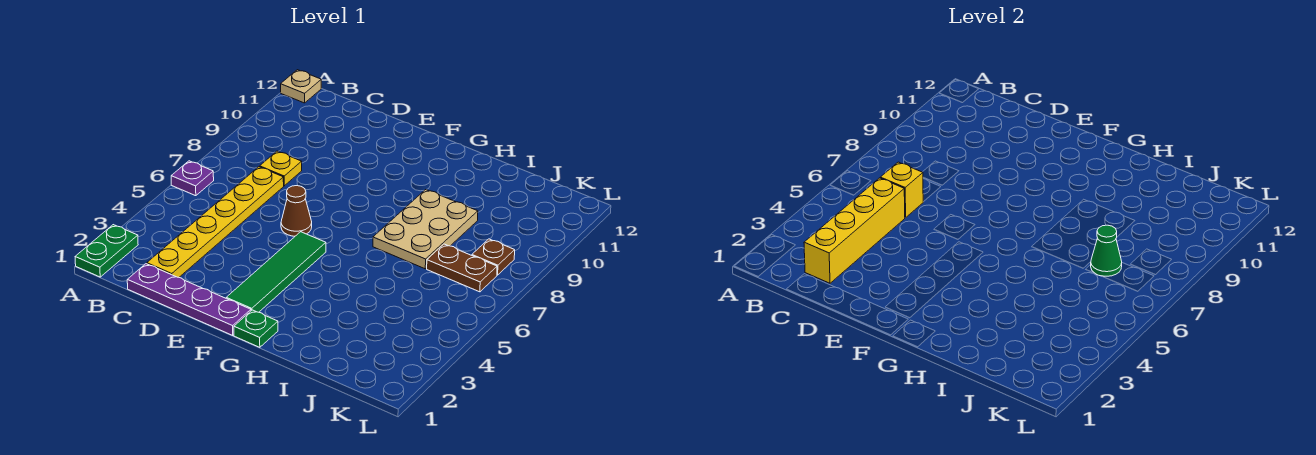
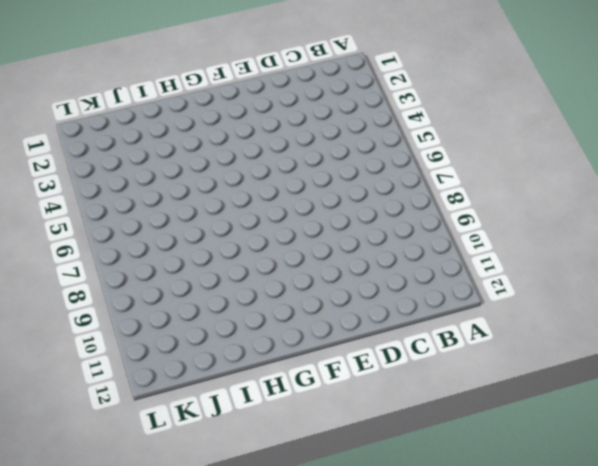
none -> green plate A1:A2 level 1
none -> purple plate A6 level 1
none -> tan plate A12 level 1

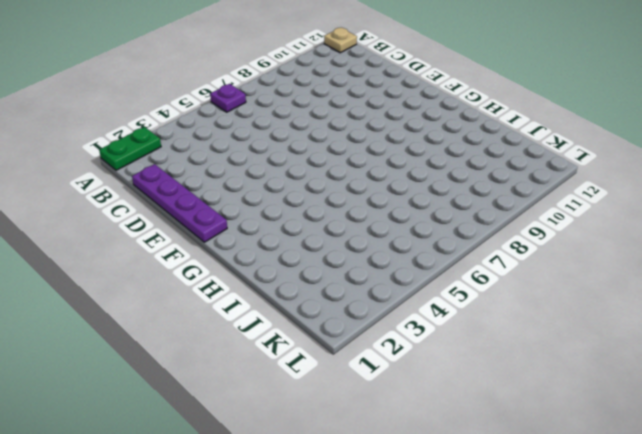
none -> yellow plate C2:C7 level 1
none -> yellow plate C8 level 1
none -> brown cone E6 level 1

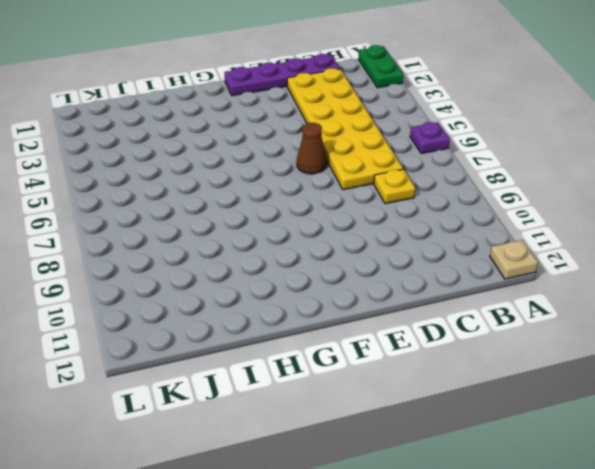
yellow plate C2:D7 level 1 -> yellow plate C2:C7 level 1
none -> green tile F2:F5 level 1
none -> green plate G1 level 1
none -> tan plate H7:I9 level 1

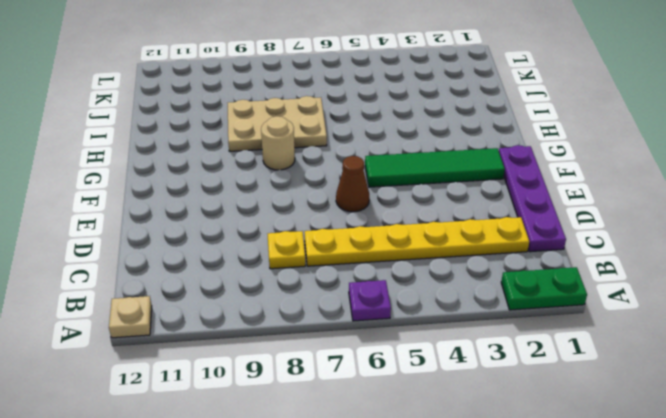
tan round brick G8 level 1 -> none
none -> green plate G1 level 1
none -> brown plate J7:K7 level 1
none -> brown plate K8 level 1

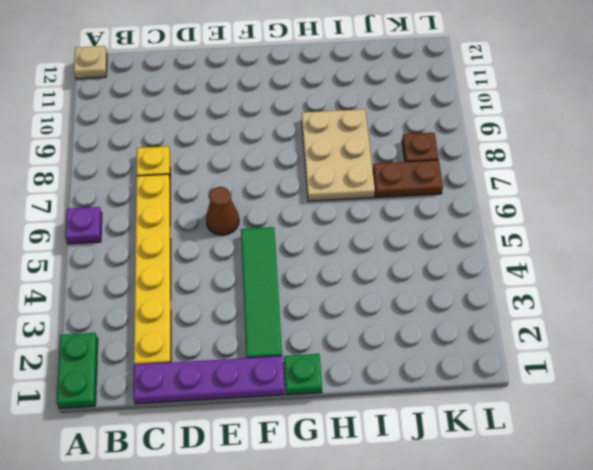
none -> yellow brick C2:C5 level 2
none -> yellow brick C6 level 2
none -> green cone J7 level 2

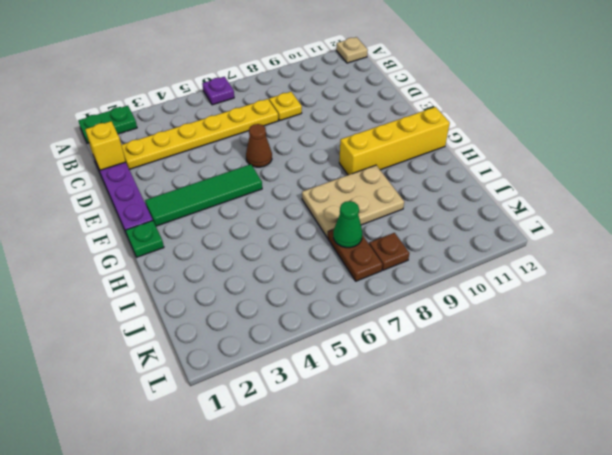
yellow brick C1 level 2 -> yellow brick C6 level 2
yellow brick G9:G12 level 1 -> yellow brick C2:C5 level 2

